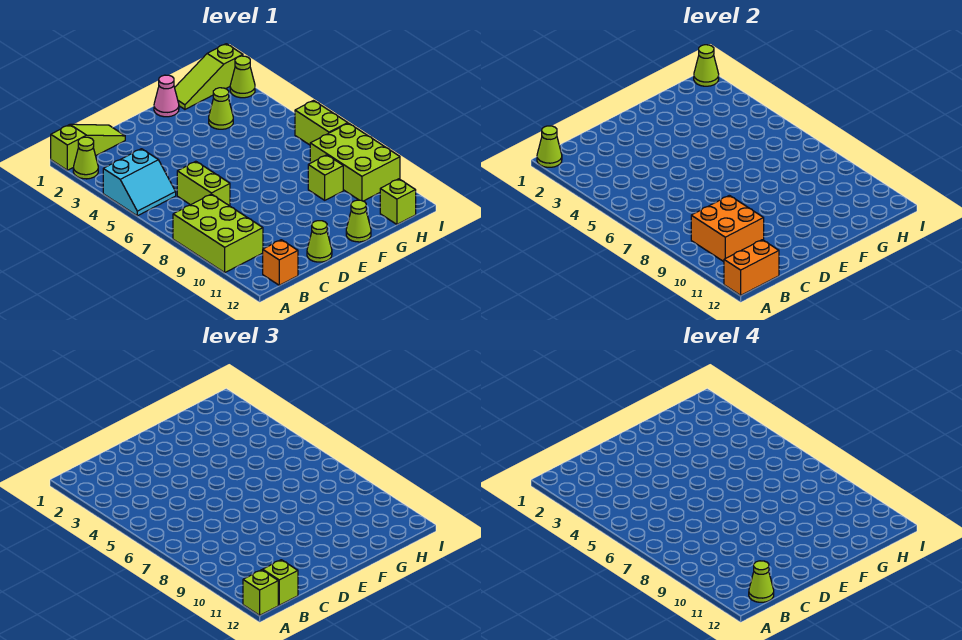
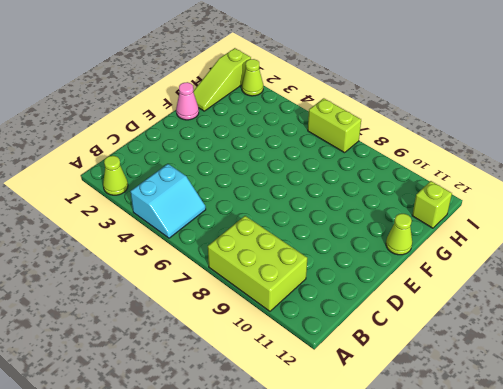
none -> lime slope A1:C1 level 1 top A
none -> orange brick B12 level 1
none -> lime brick C6:C7 level 1

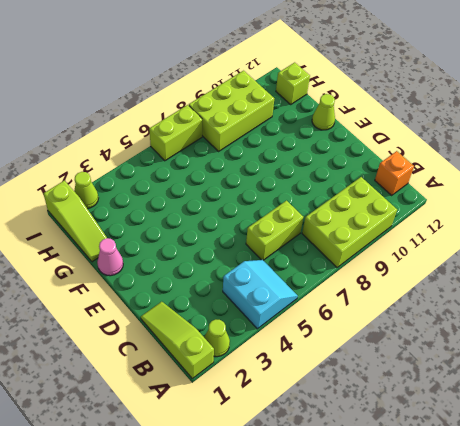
none -> lime cone D12 level 1
none -> lime cone G3 level 1
none -> lime brick G9 level 1

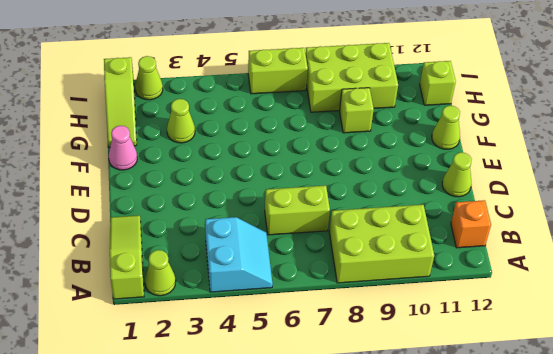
none -> lime cone A1 level 2
none -> orange brick A12:B12 level 2
none -> orange brick B9:C10 level 2

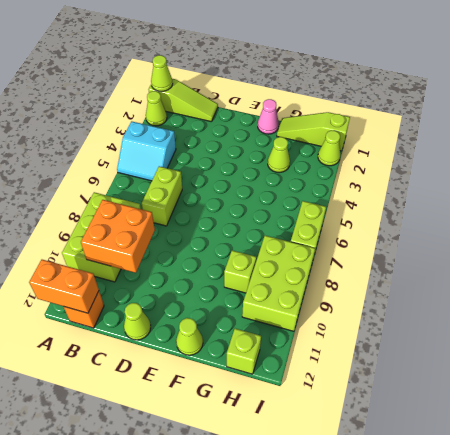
none -> lime cone I1 level 2
none -> lime brick A12 level 3
none -> lime brick B12 level 3

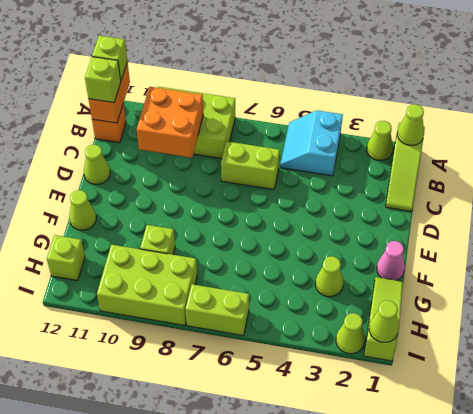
none -> lime cone B12 level 4

